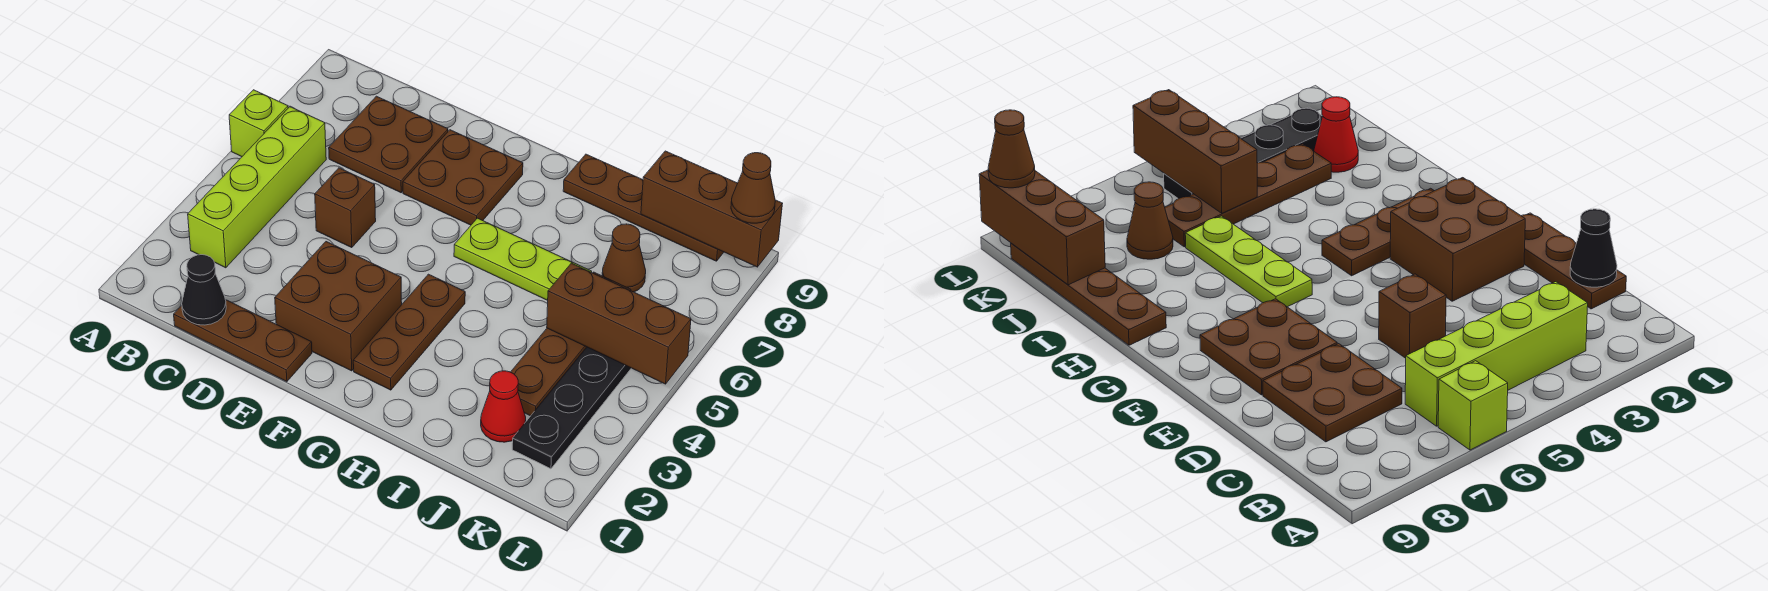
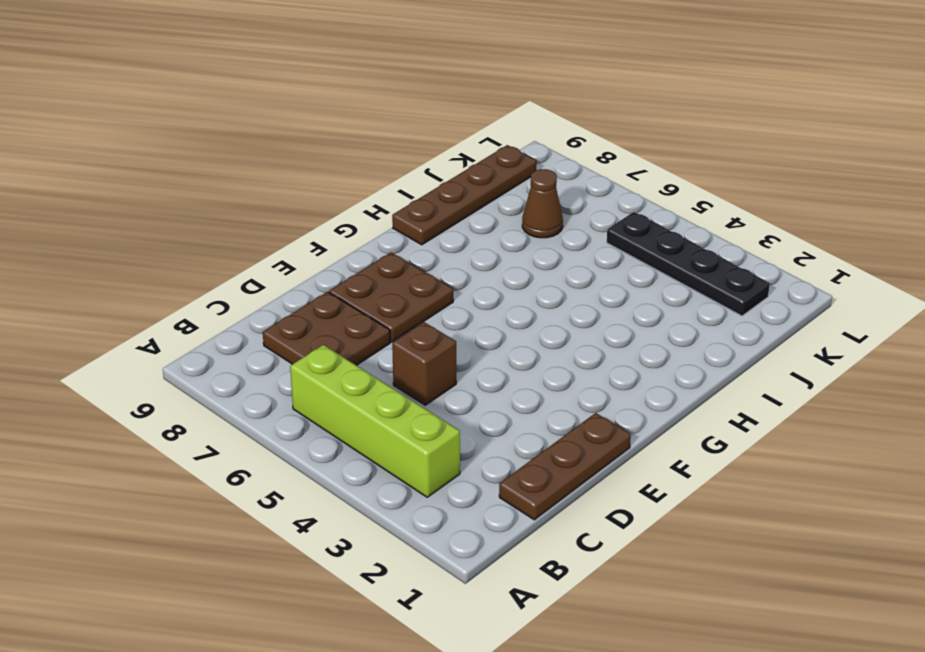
none -> lime brick A6 level 1
none -> brown brick E2:F3 level 1
none -> brown plate G2:G4 level 1

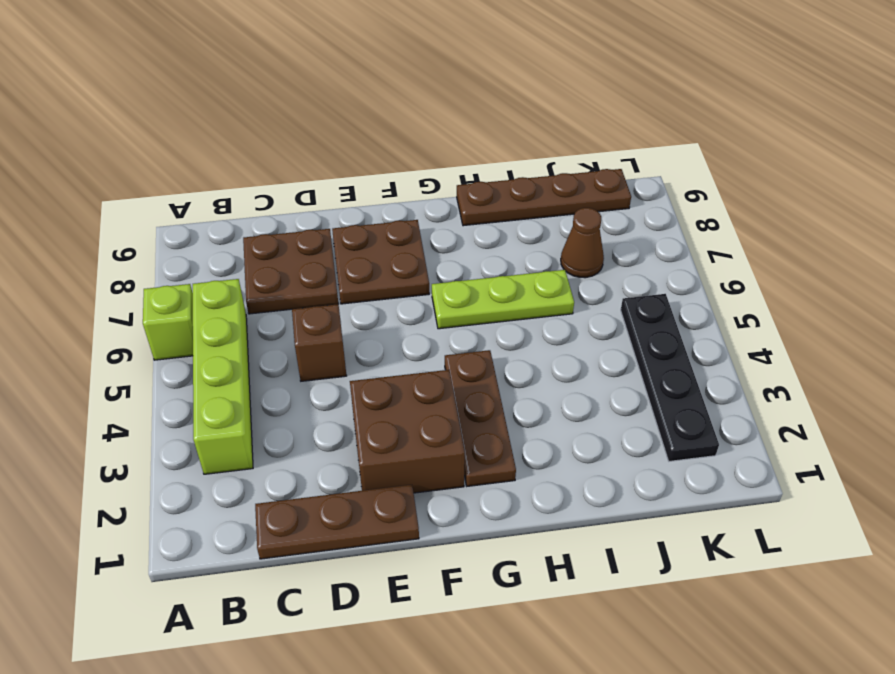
none -> red cone J2 level 1
none -> brown plate J3:J6 level 1
none -> black cone C1 level 2

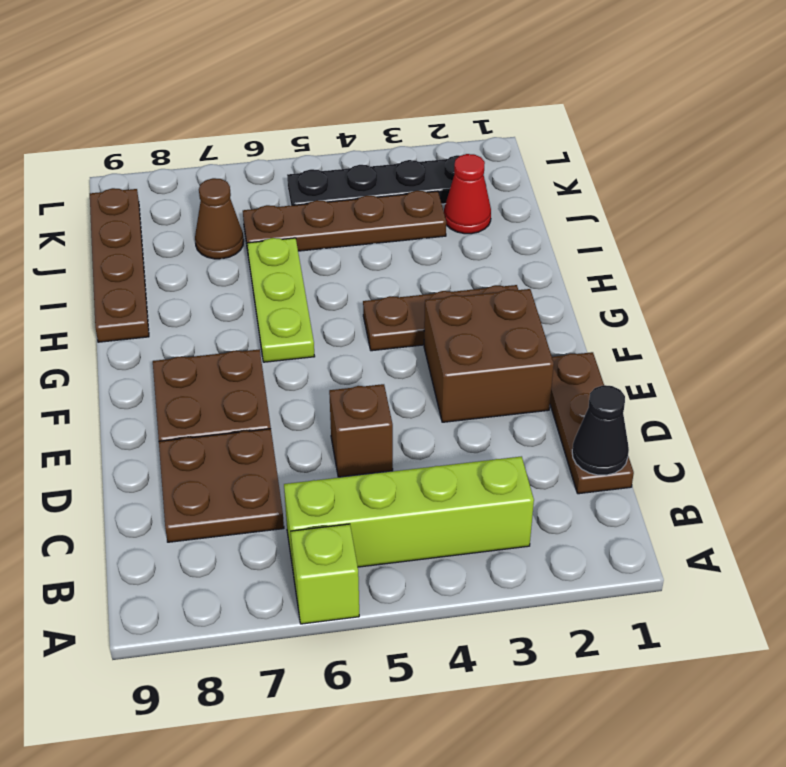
none -> brown brick J5:L5 level 2
none -> brown brick J9:L9 level 2
none -> brown cone L9 level 3

